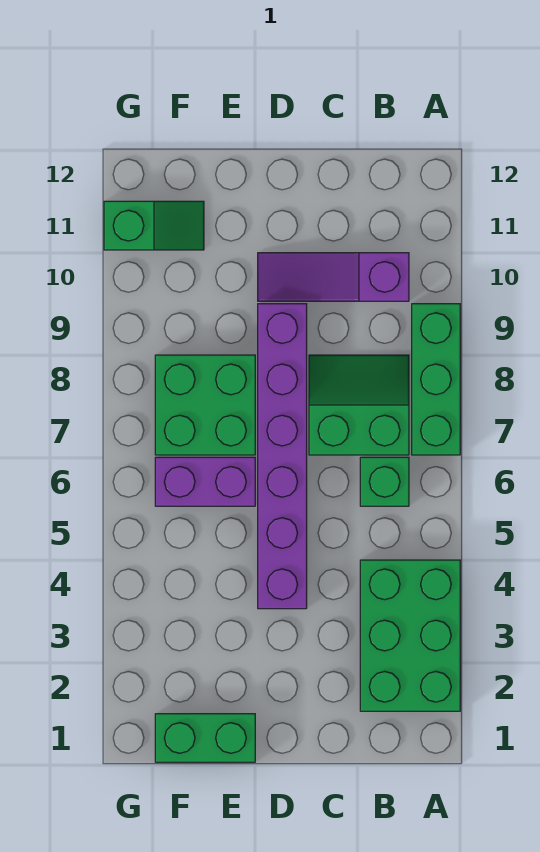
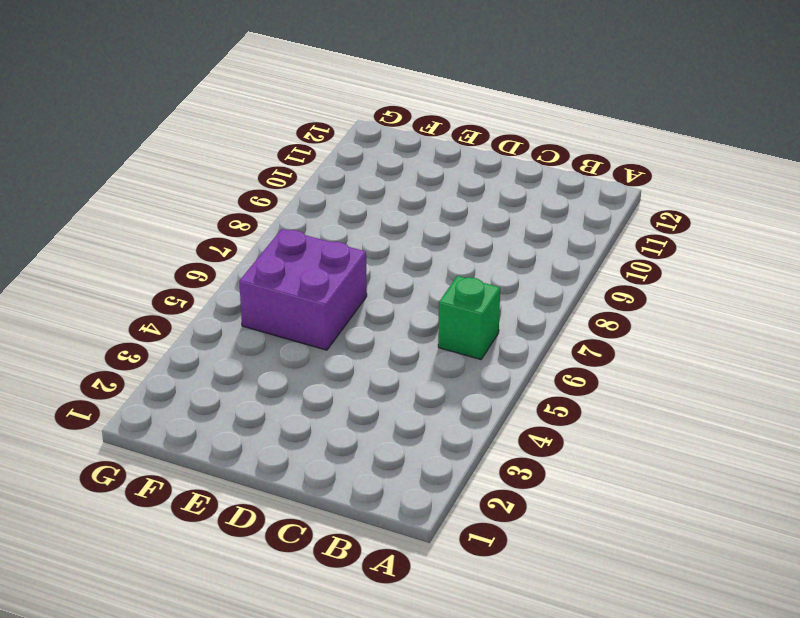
purple brick E5:F6 level 1 -> purple brick E6:F6 level 1
none -> green brick A2:B4 level 1
none -> green brick A7:A9 level 1

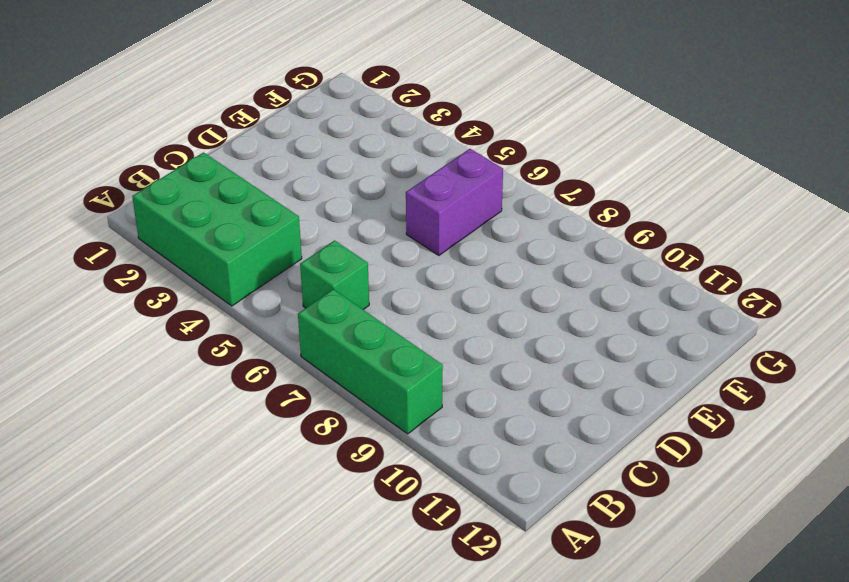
none -> green slope B7:C8 level 1 top 7
none -> purple slope B10:D10 level 1 top B

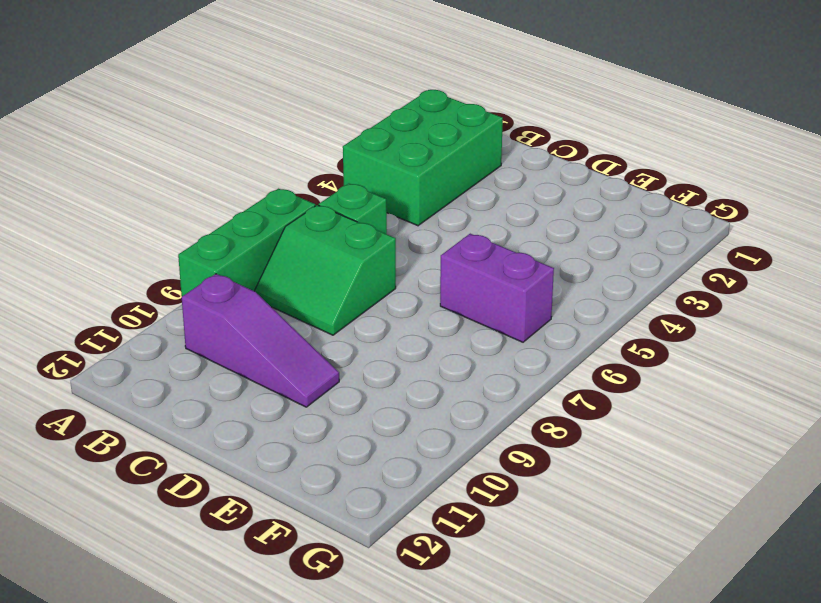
none -> purple brick D4:D9 level 1
none -> green brick E1:F1 level 1

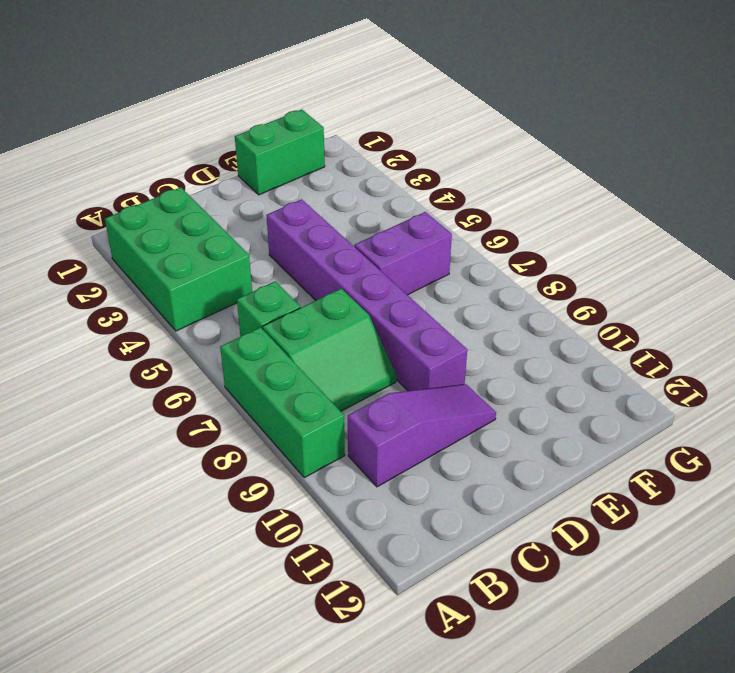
none -> green brick E7:F8 level 1
none -> green slope F11:G11 level 1 top G

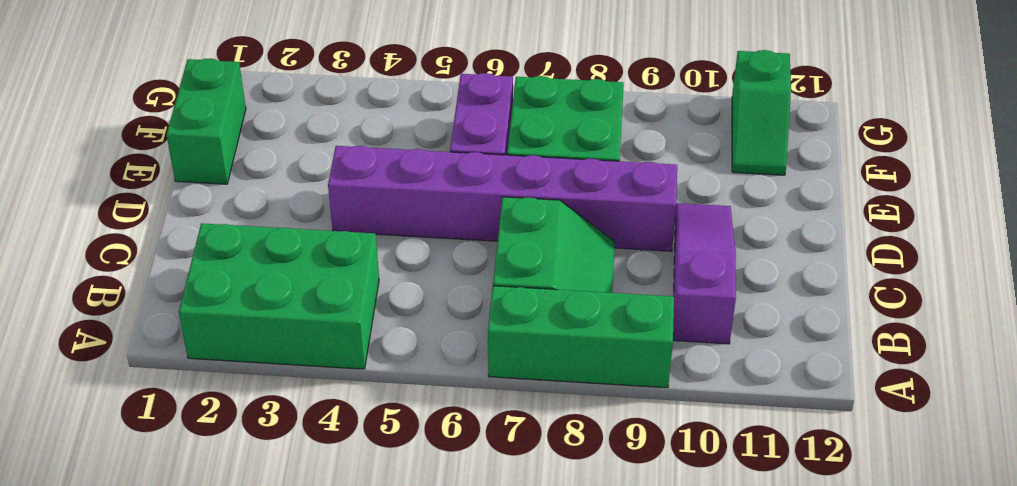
none -> green brick B6 level 1

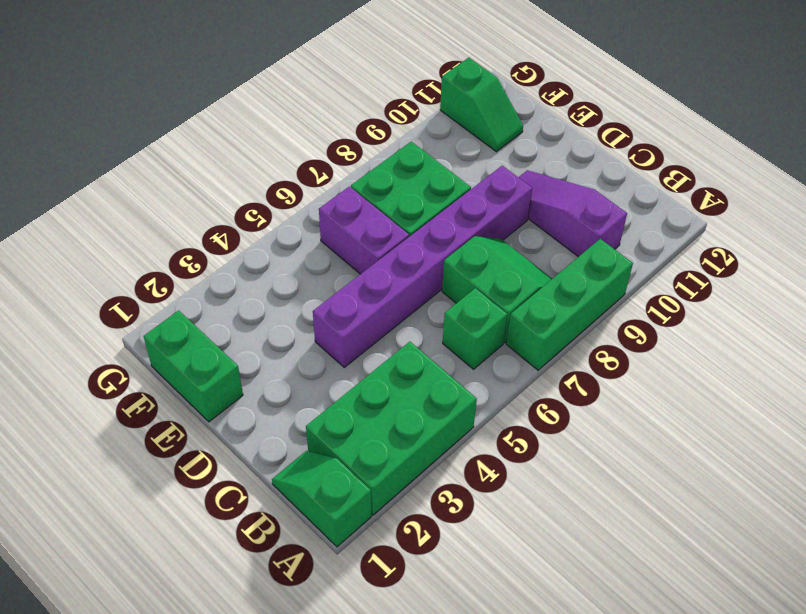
green slope A1:B1 level 1 top A -> none

